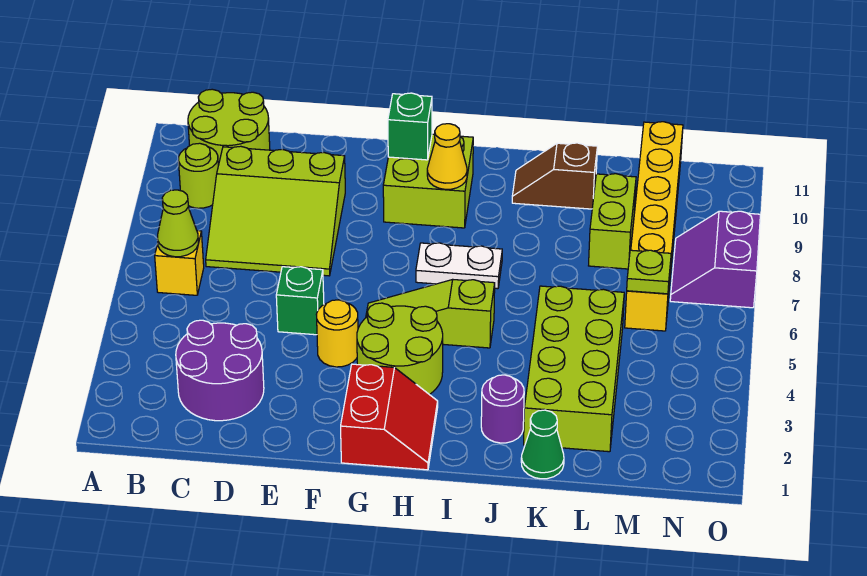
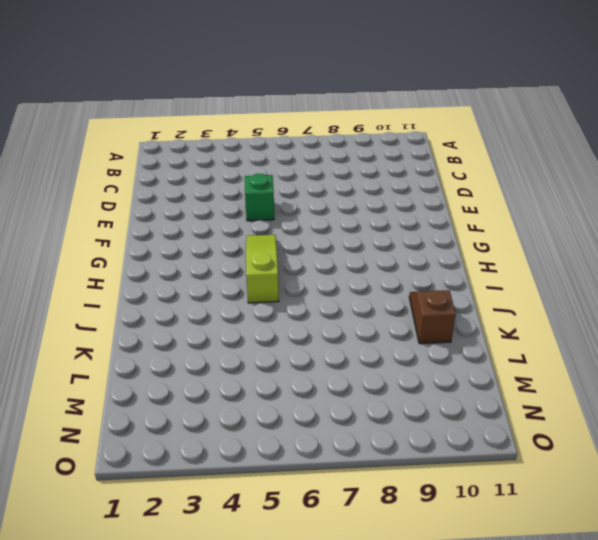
none -> yellow brick B6 level 1
none -> lime round brick B9 level 1
none -> lime round brick B10:C11 level 1

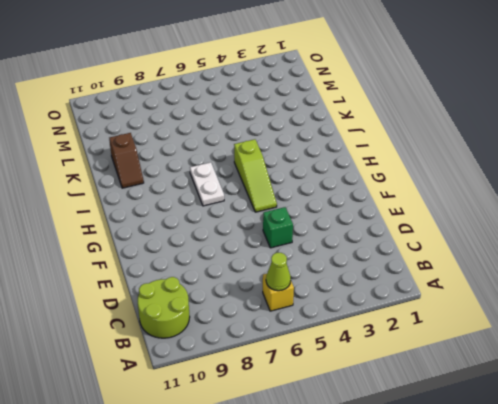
none -> lime round brick B9 level 1
none -> purple round brick C2:D3 level 1
none -> lime slope C7:E9 level 1 top 9

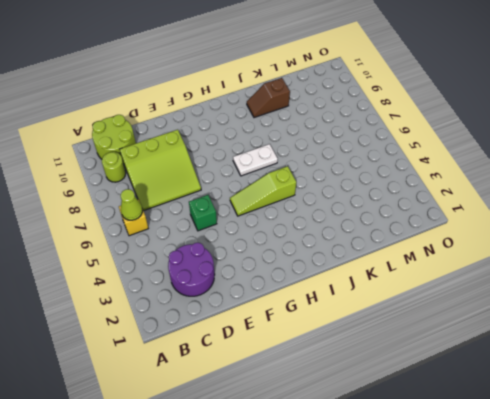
none -> yellow round brick F4 level 1
none -> red slope G1:H2 level 1 top G
none -> lime round brick G3:H4 level 1

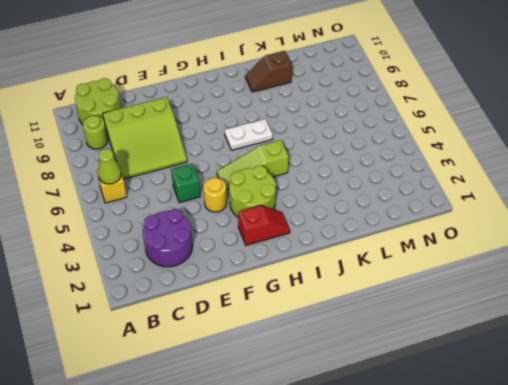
red slope G2:H2 level 1 top G -> red slope G1:H2 level 1 top G
none -> lime brick G9:H10 level 1
none -> purple round brick J2 level 1
none -> green cone K1 level 1

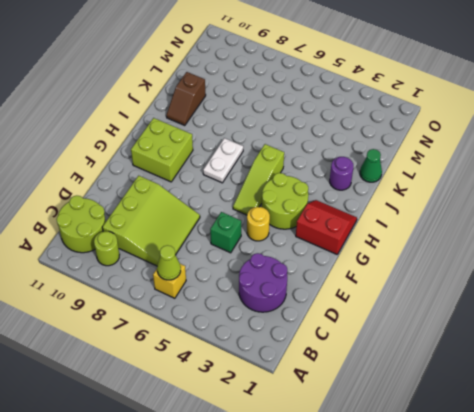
none -> lime brick K2:L5 level 1
none -> lime brick L8:L9 level 1
none -> yellow brick M6:M11 level 1

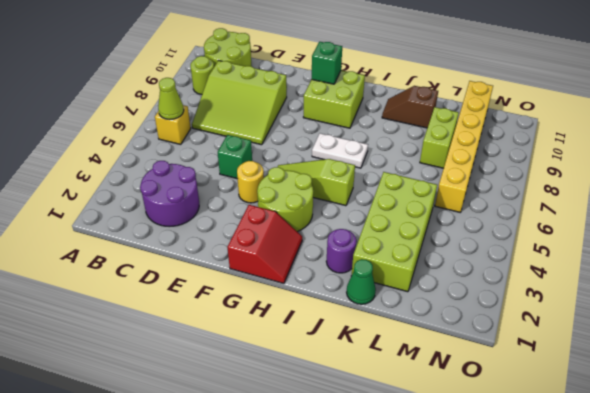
none -> purple slope N7:O8 level 1 top O
none -> yellow cone H9 level 2
none -> lime plate M6 level 2

